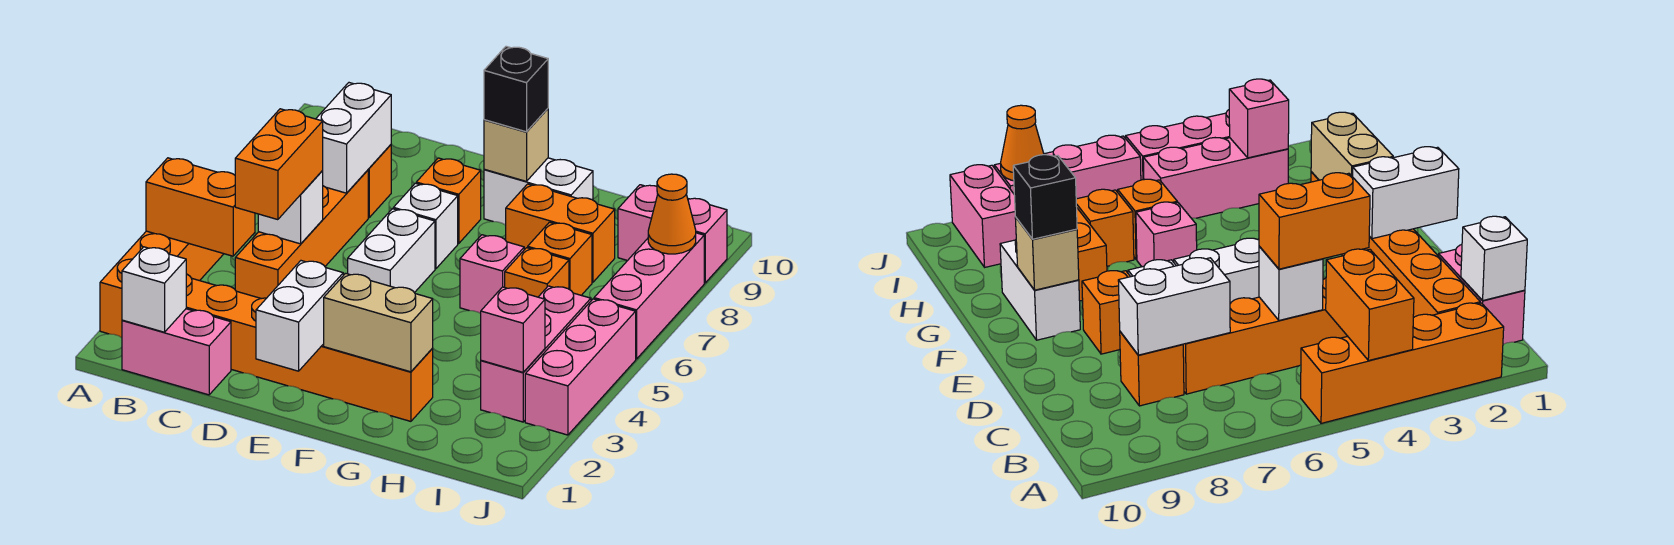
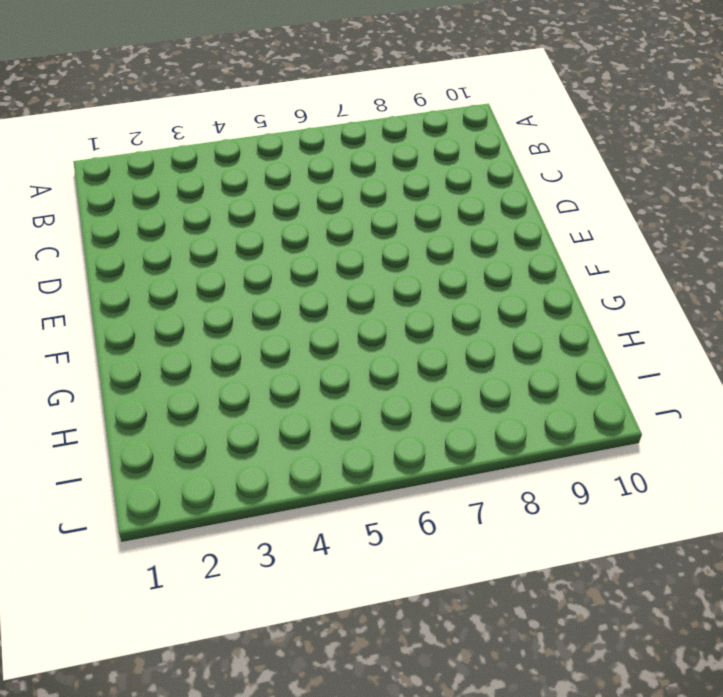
none -> orange brick A2:A5 level 1
none -> pink brick B1:C1 level 1
none -> orange brick B2:G2 level 1

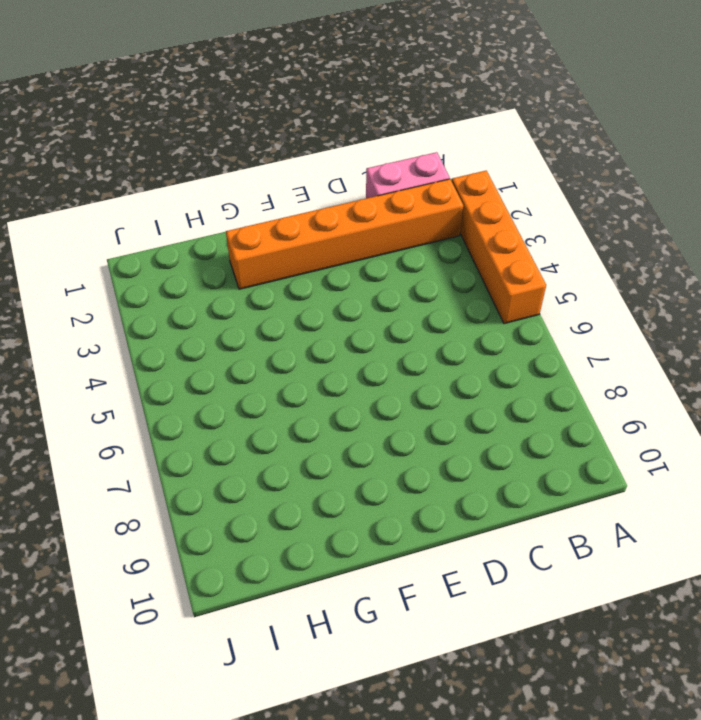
none -> orange brick C4:C7 level 1
none -> orange brick C8 level 1
none -> white brick E5:E6 level 1

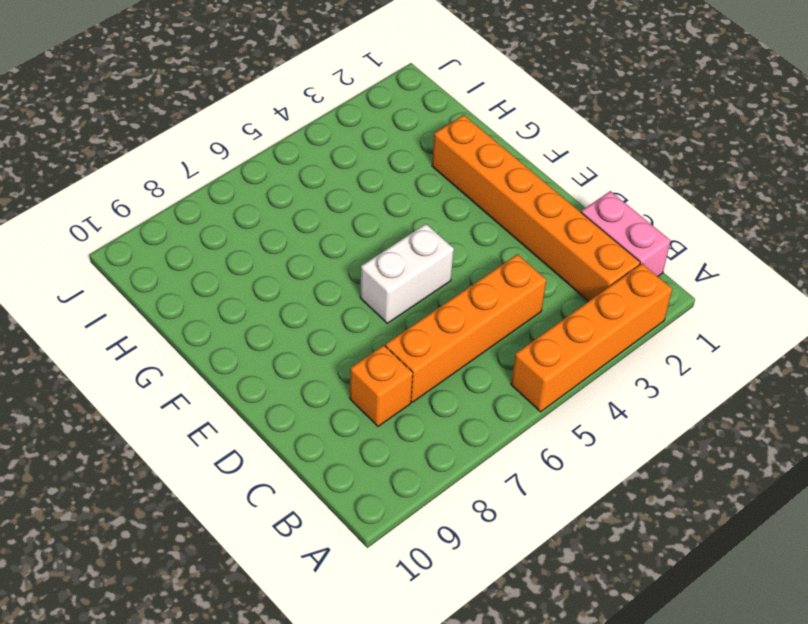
none -> white brick E7 level 1
none -> orange brick E8 level 1
none -> white brick F9:G9 level 1

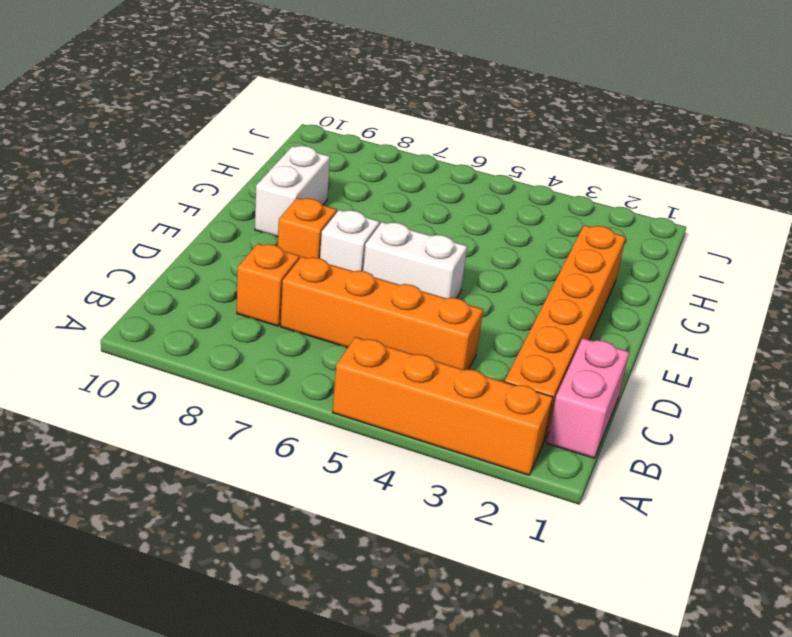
none -> pink brick G6 level 1
none -> orange brick G8:H8 level 1
none -> orange brick H6 level 1

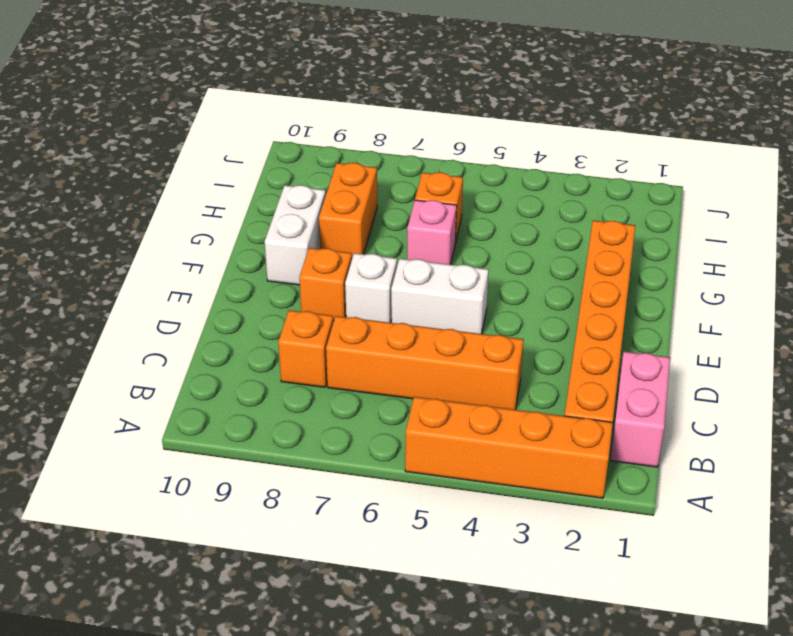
none -> orange brick H7 level 1
none -> pink brick I3:I5 level 1
none -> pink brick I9:J9 level 1

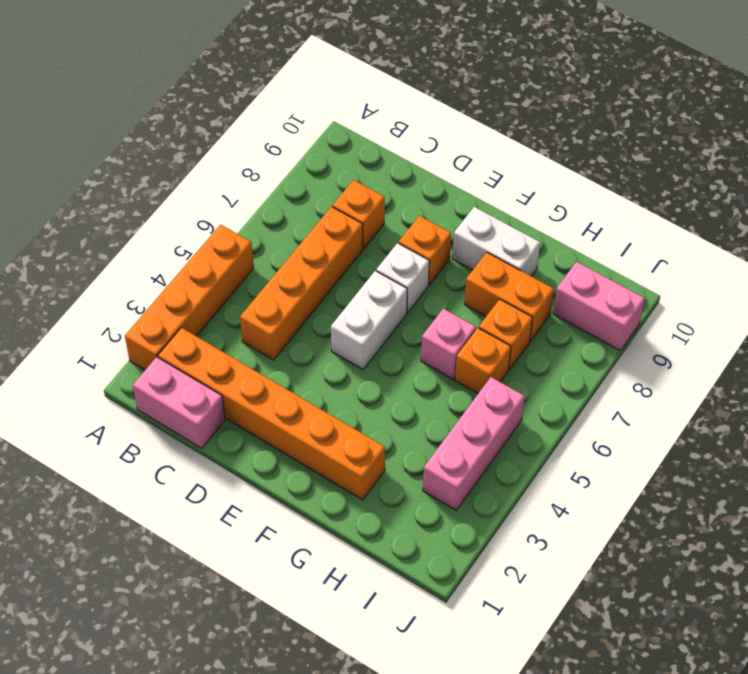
none -> pink brick J3:J5 level 1
none -> pink brick J6:J8 level 1
none -> orange brick A4:B4 level 2

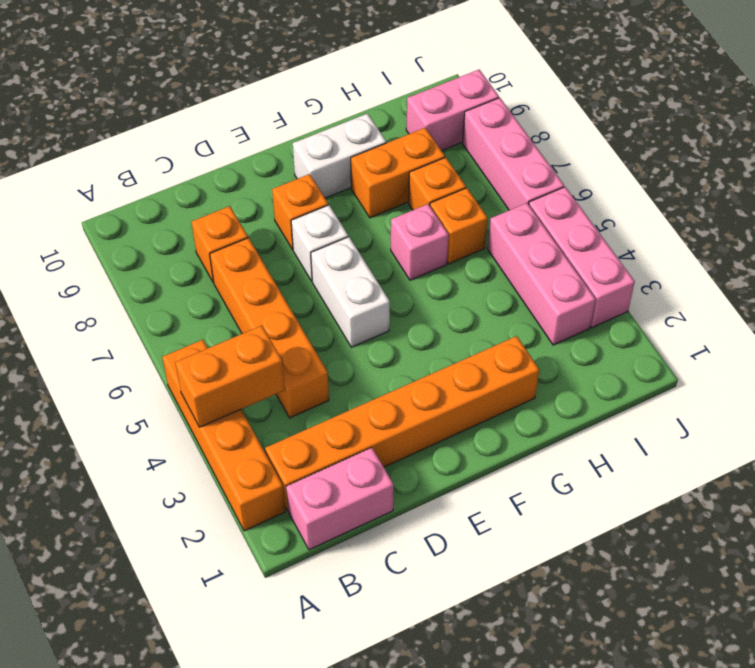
none -> white brick B1 level 2
none -> white brick C5 level 2
none -> white brick C7:C8 level 2

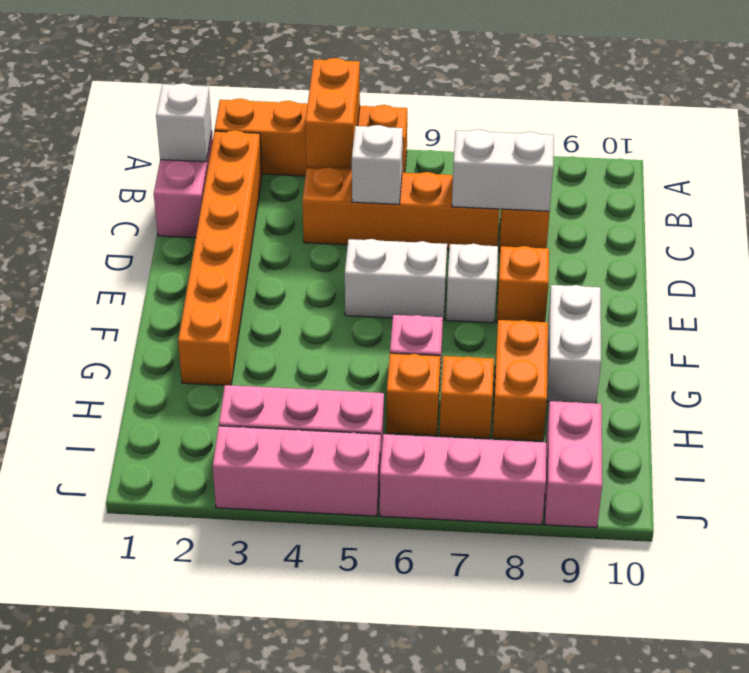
none -> white brick E1:E2 level 2
none -> tan brick F2:G2 level 2
none -> tan brick F9 level 2

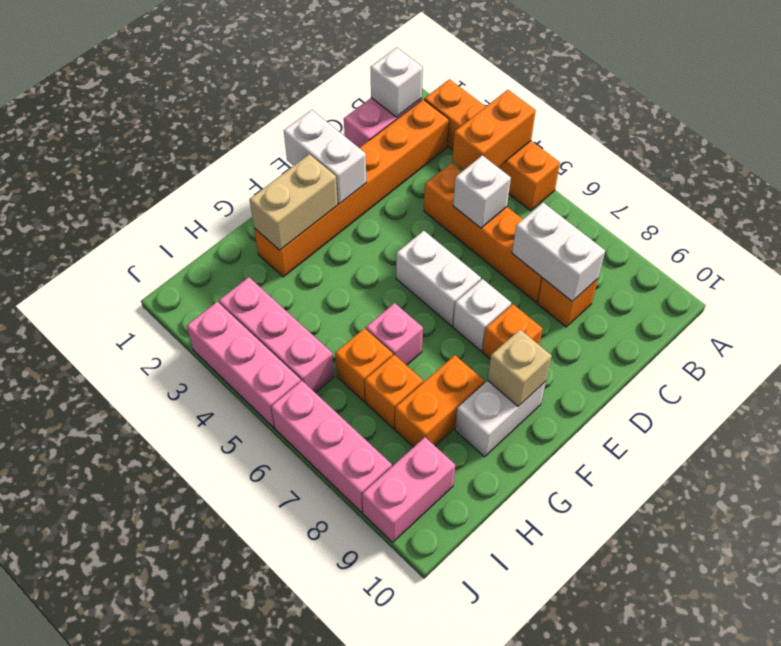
none -> pink brick I3 level 2
none -> orange cone J8 level 2
none -> orange brick C4:C5 level 3

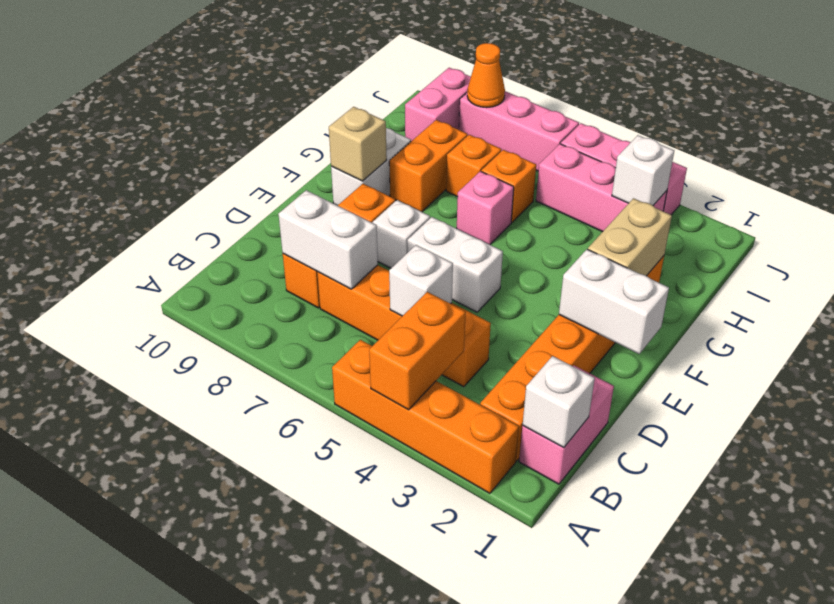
white brick I3 level 2 -> pink brick I3 level 2
none -> orange brick C4:C5 level 3
none -> black brick F9 level 3

